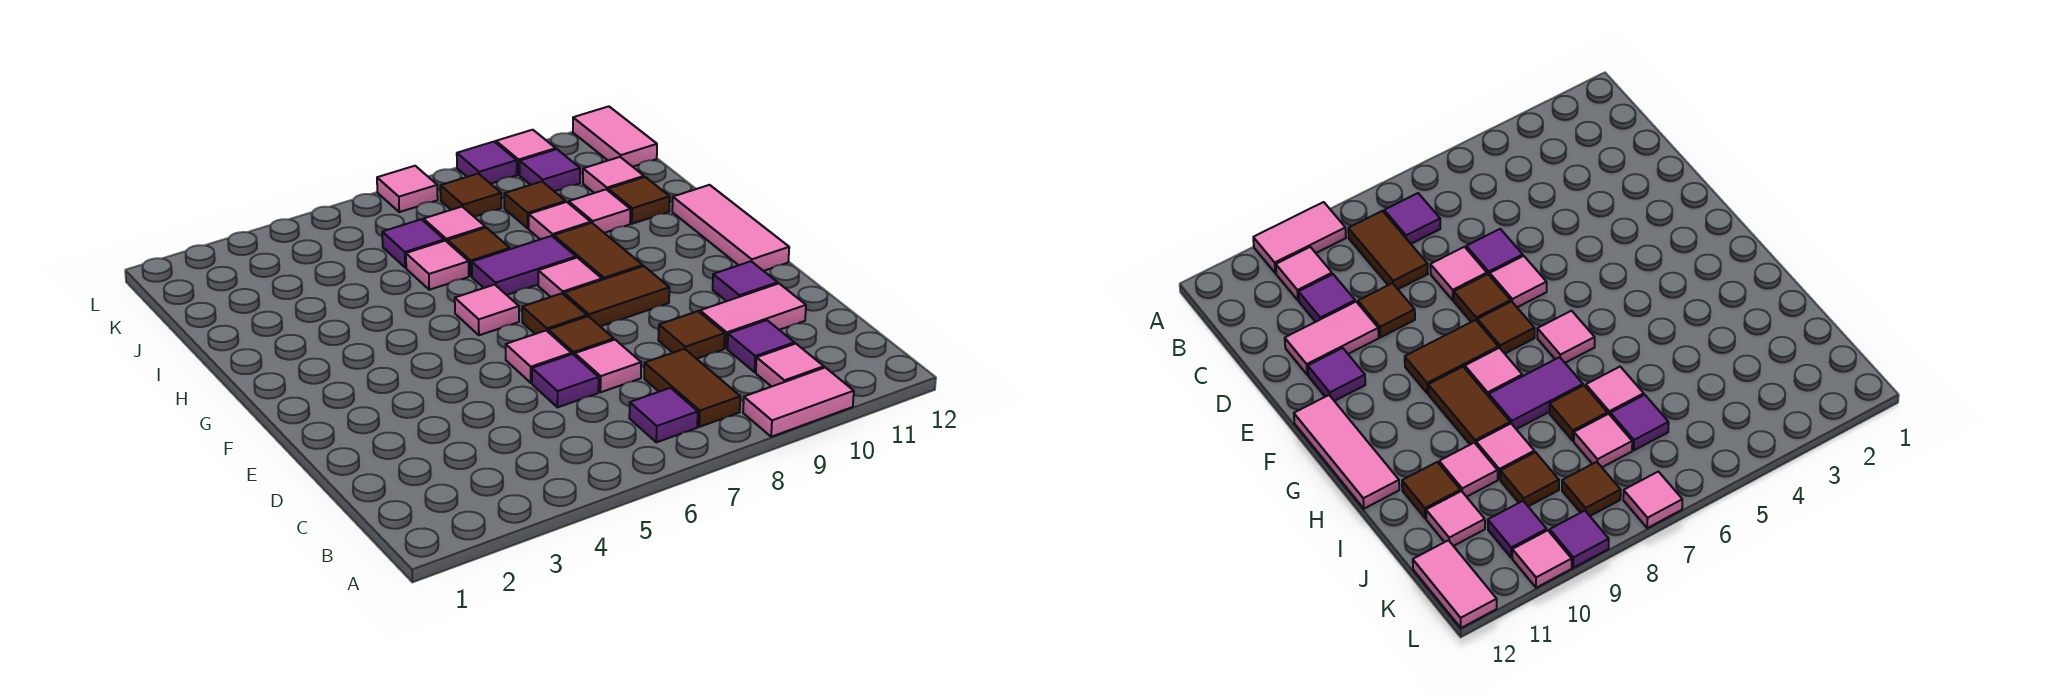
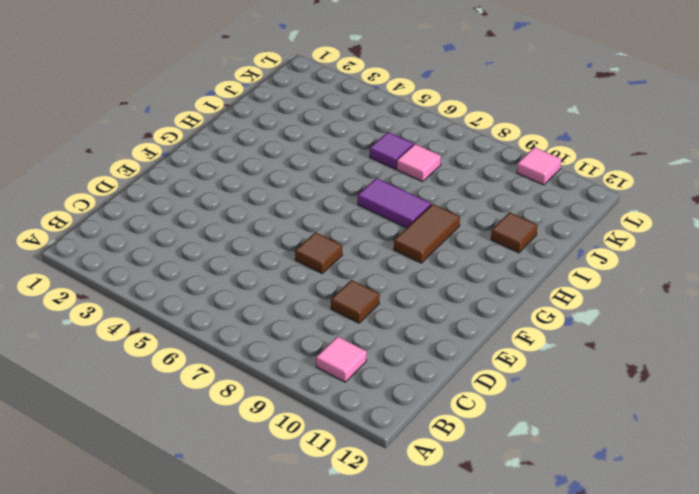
none -> pink tile A9:A10 level 1
none -> purple tile B7 level 1
none -> brown tile B8:C8 level 1
none -> purple tile C10 level 1

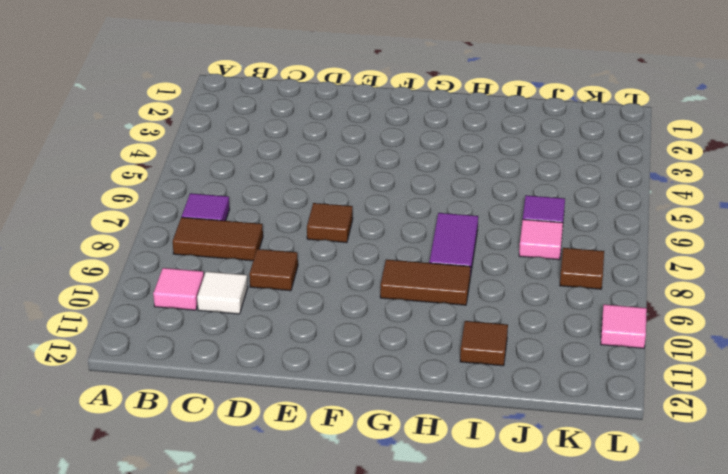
white tile C10 level 1 -> purple tile C10 level 1
none -> pink tile A9:A10 level 1
none -> purple tile D6 level 1
none -> pink tile D7 level 1
none -> pink tile D10:D11 level 1

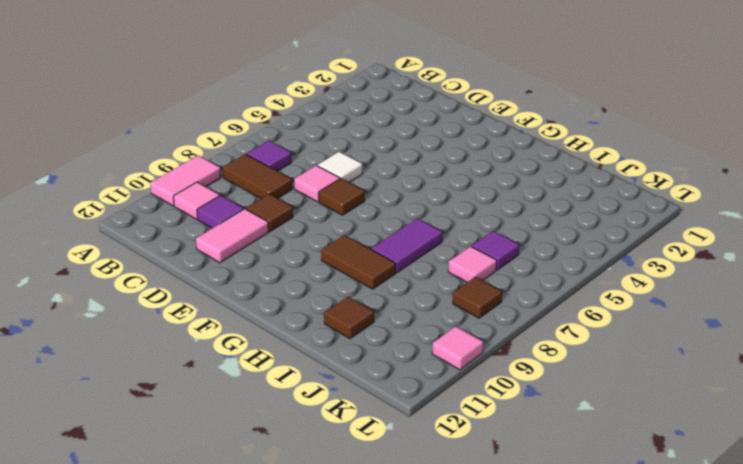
white tile D6 level 1 -> purple tile D6 level 1
none -> pink tile E6 level 1
none -> purple tile E11 level 1
none -> brown tile F7 level 1
none -> brown tile F8:F9 level 1

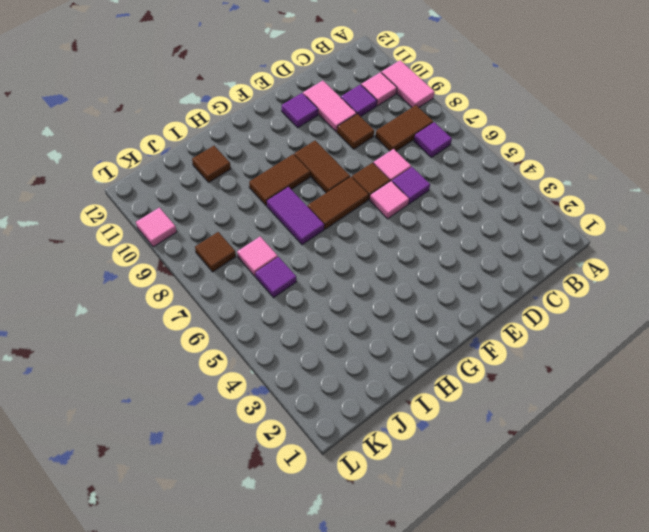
brown tile F7:G7 level 1 -> brown tile F7 level 1
none -> pink tile F12:H12 level 1
none -> pink tile G6 level 1
none -> pink tile G8 level 1
none -> pink tile I6 level 1

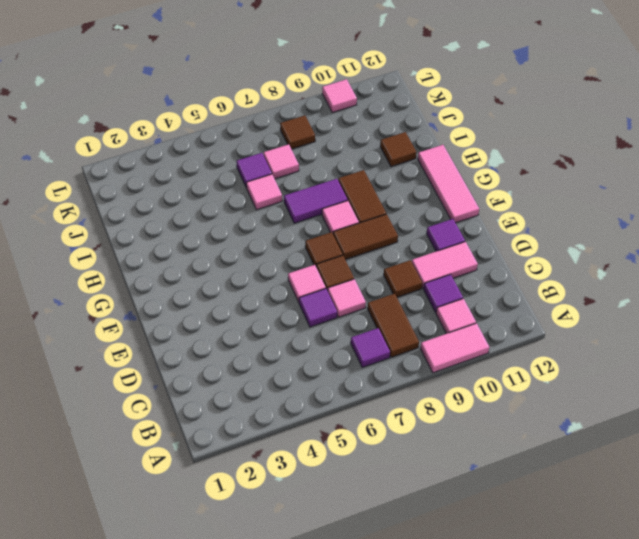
none -> pink tile G6 level 1
none -> brown tile I7 level 1
none -> pink tile I9 level 1
none -> pink tile I10 level 1

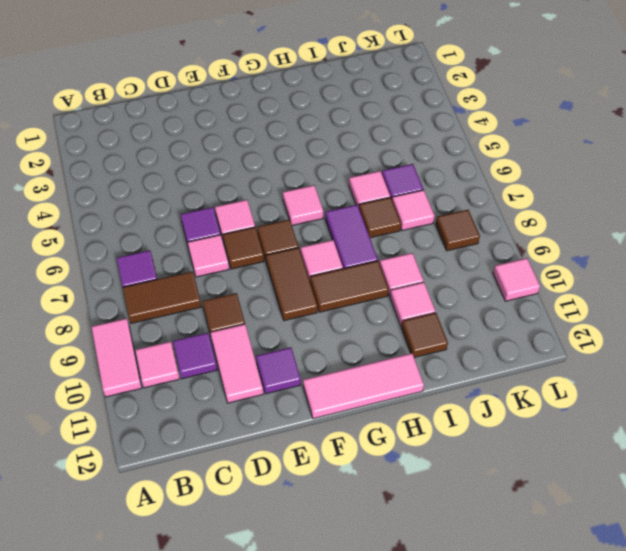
none -> brown tile J9 level 1
none -> pink tile J11 level 1
none -> purple tile K10 level 1
none -> pink tile K12:L12 level 1

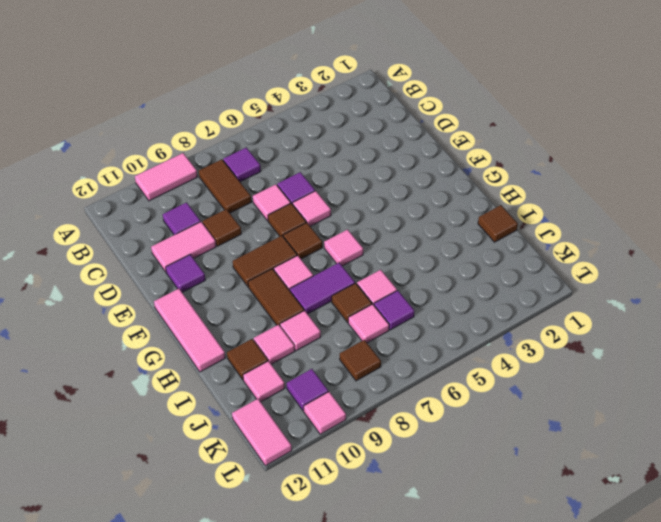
brown tile I1 level 1 -> brown tile J9 level 1
none -> pink tile B10 level 1
none -> pink tile L7 level 1
none -> purple tile L9 level 1

